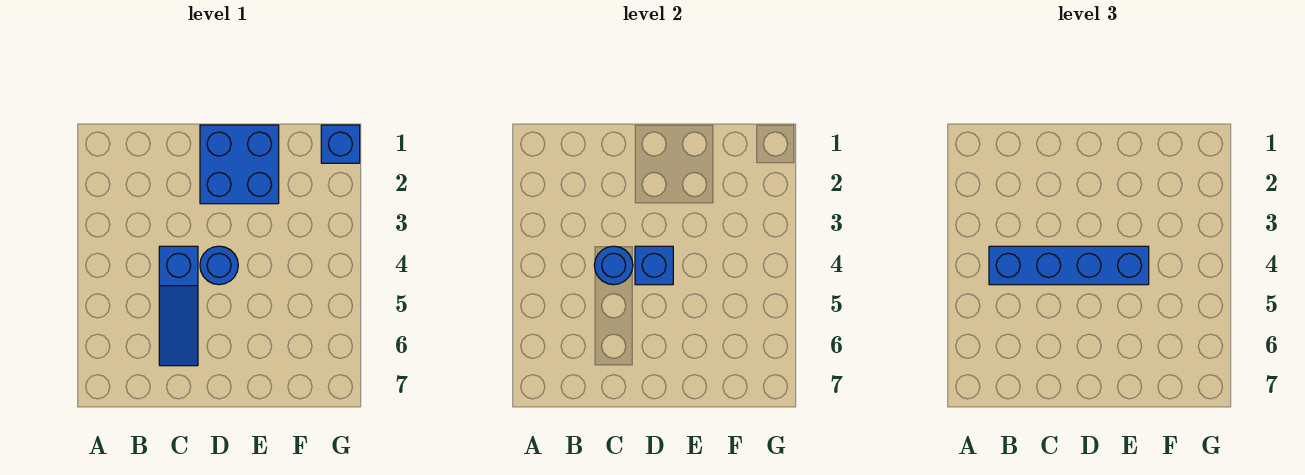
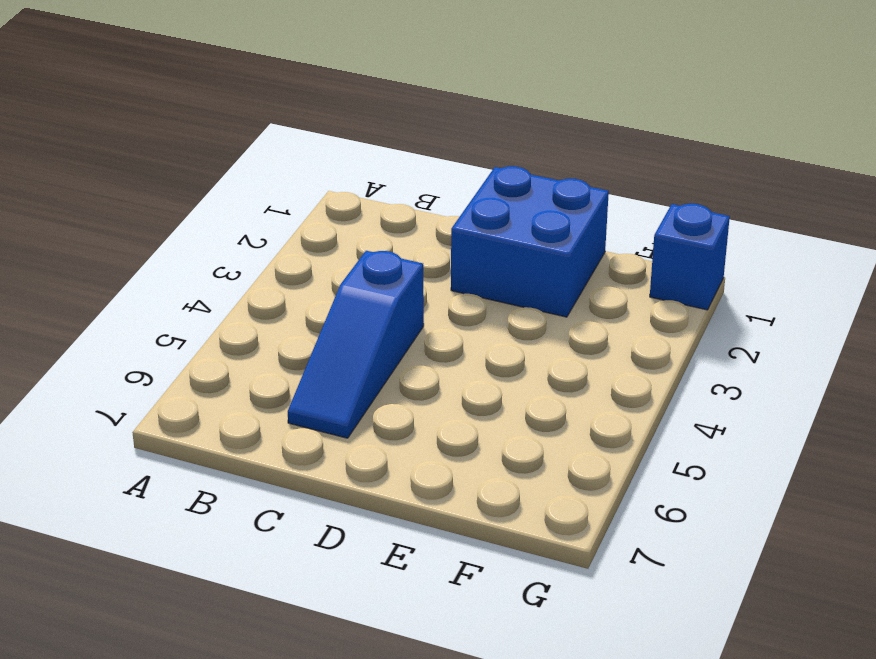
none -> blue round brick D4 level 1
none -> blue round brick C4 level 2

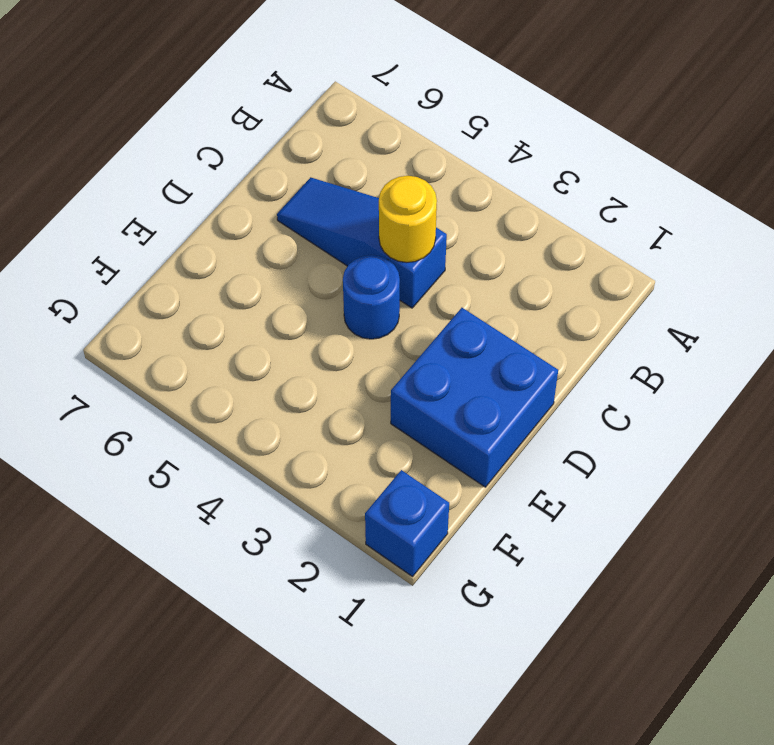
yellow round brick C4 level 2 -> blue round brick C4 level 2
none -> blue brick D4 level 2
none -> blue brick B4:E4 level 3

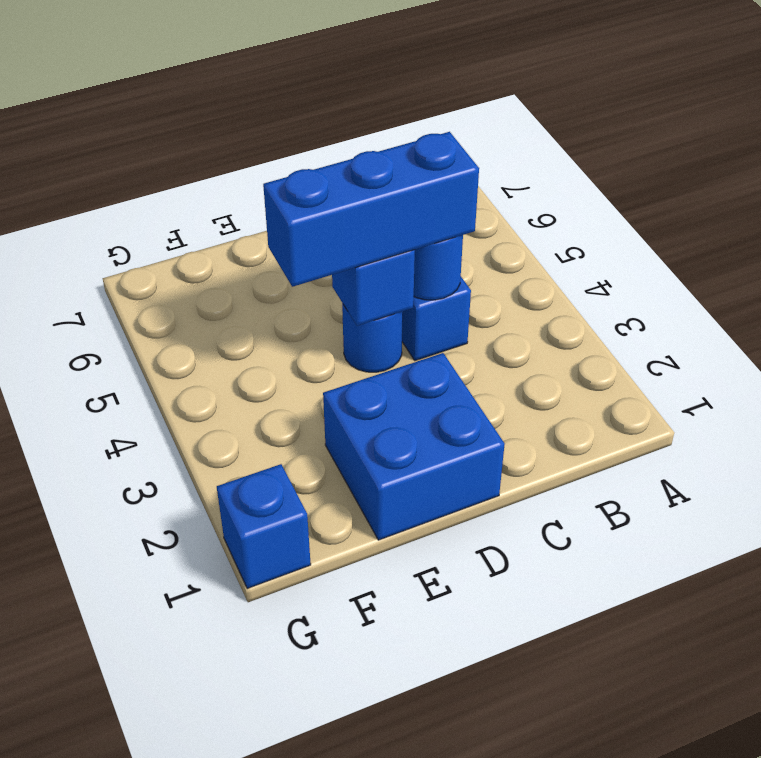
blue brick C4:E4 level 3 -> blue brick B4:E4 level 3

